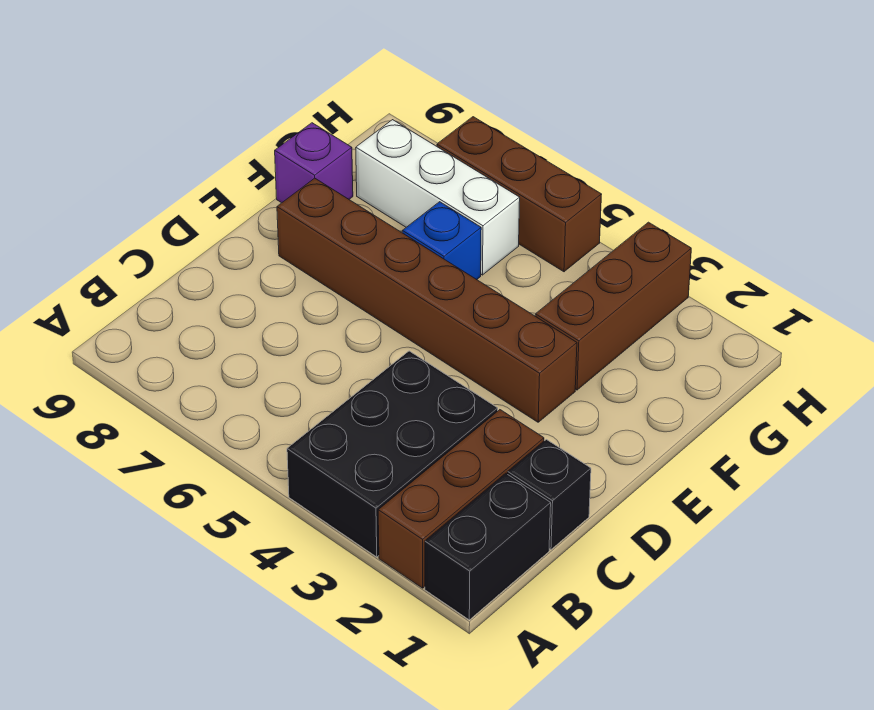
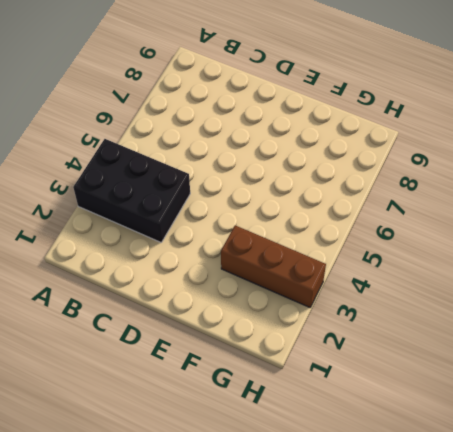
none -> black brick A1:B1 level 1
none -> brown brick A2:C2 level 1

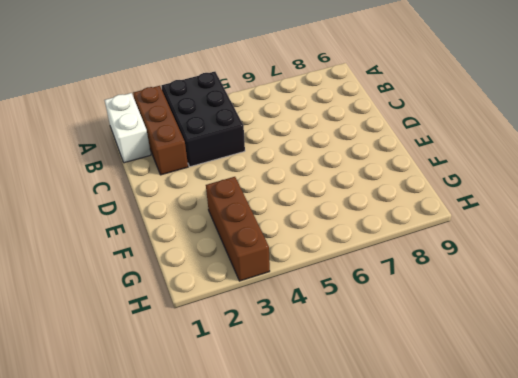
white brick A1:B1 level 1 -> black brick A1:B1 level 1
none -> black brick C1 level 1
none -> brown brick E3:E8 level 1

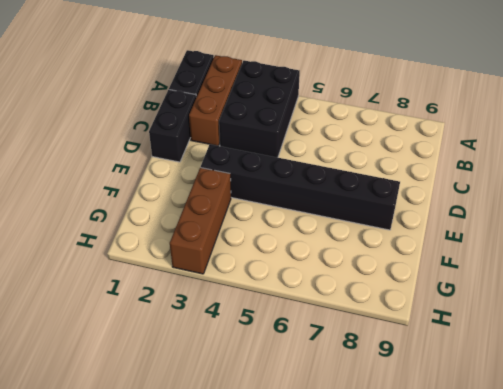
black brick C1:D1 level 1 -> black brick C1 level 1
black brick E3:E8 level 1 -> brown brick E3:E8 level 1
none -> blue brick F6 level 1
none -> purple brick F9 level 1

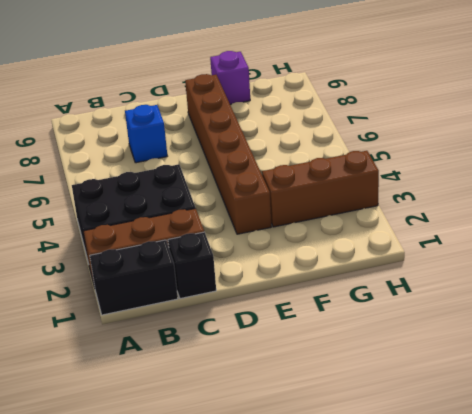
blue brick C7 level 1 -> blue brick F6 level 1
none -> white brick G6:G8 level 1
none -> brown brick H5:H7 level 1

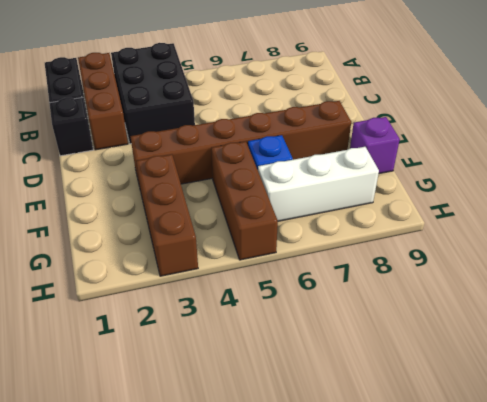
brown brick F5:H5 level 1 -> brown brick H5:H7 level 1

